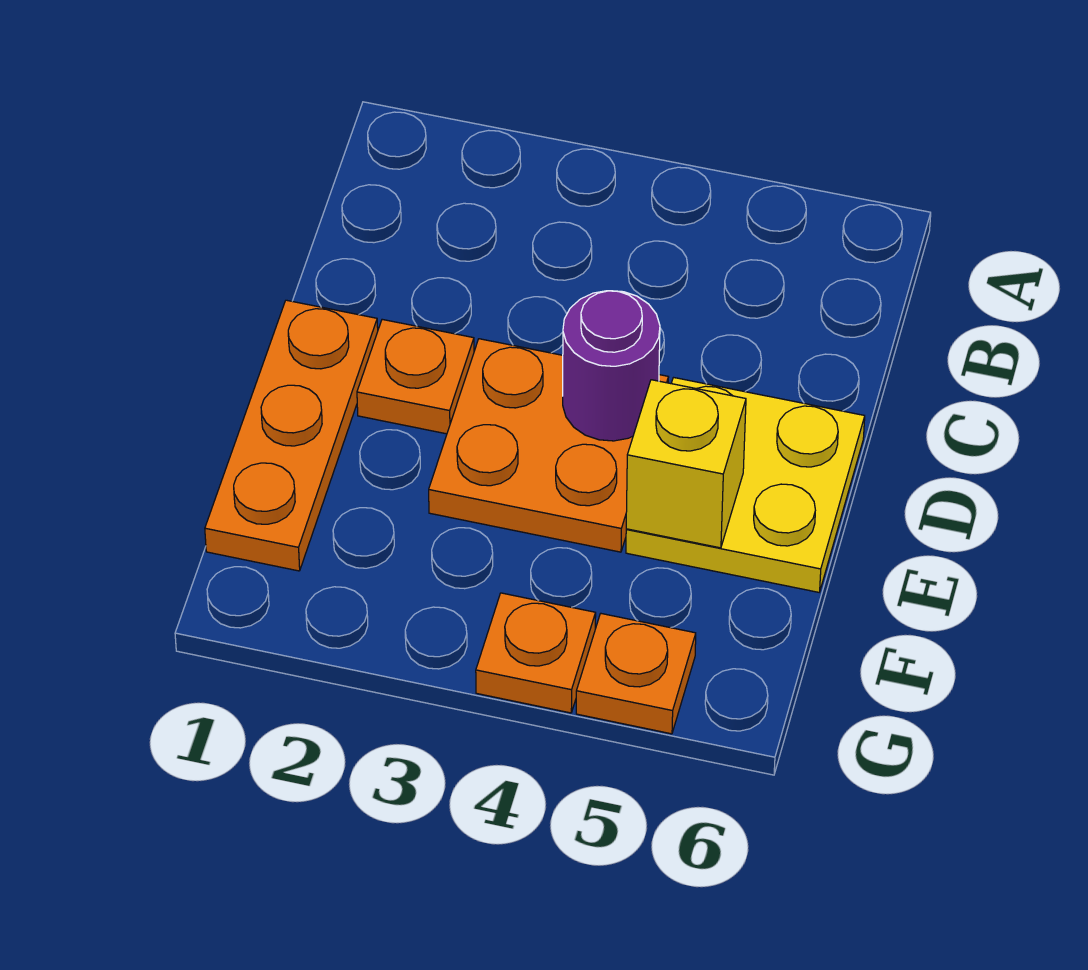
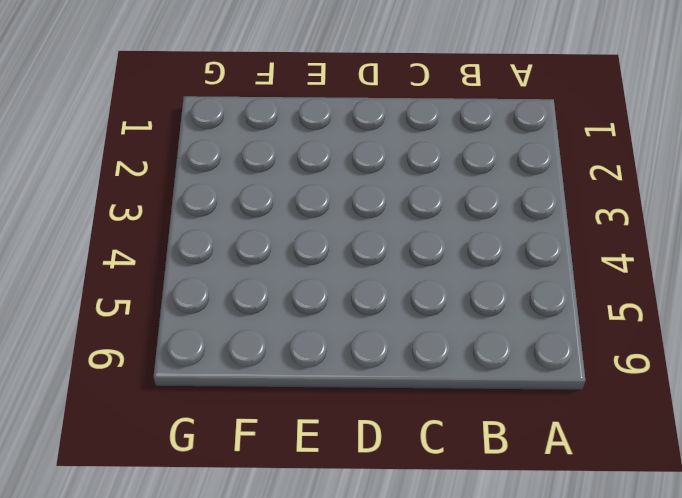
none -> orange plate D1:F1 level 1
none -> orange plate D2 level 1

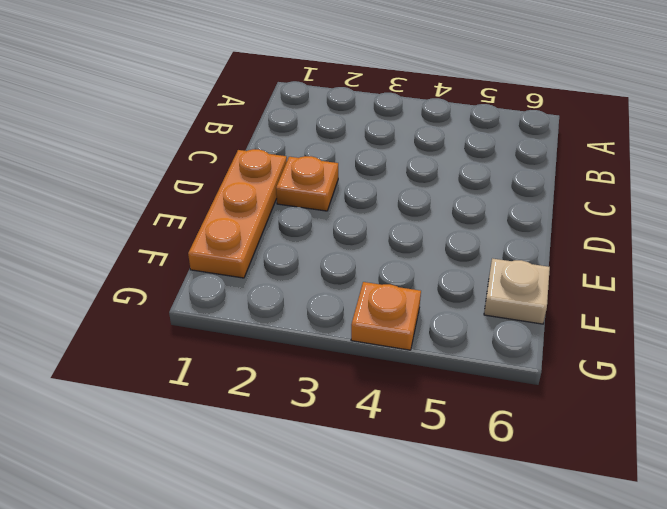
tan plate F6 level 1 -> none
none -> orange plate D3:E4 level 1
none -> yellow plate D5:E6 level 1

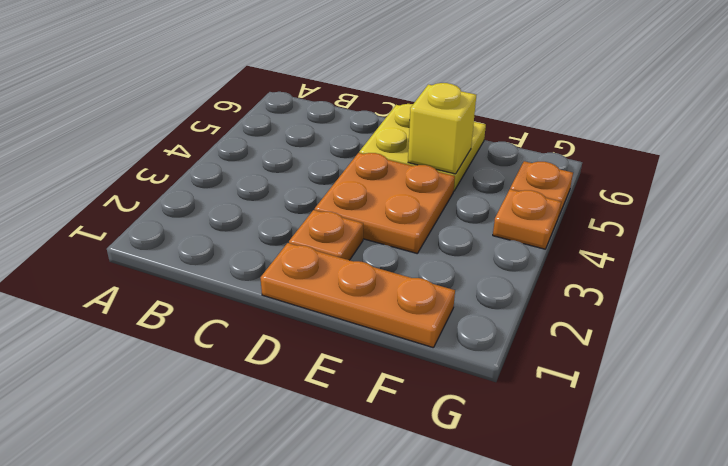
none -> purple round brick D4 level 2

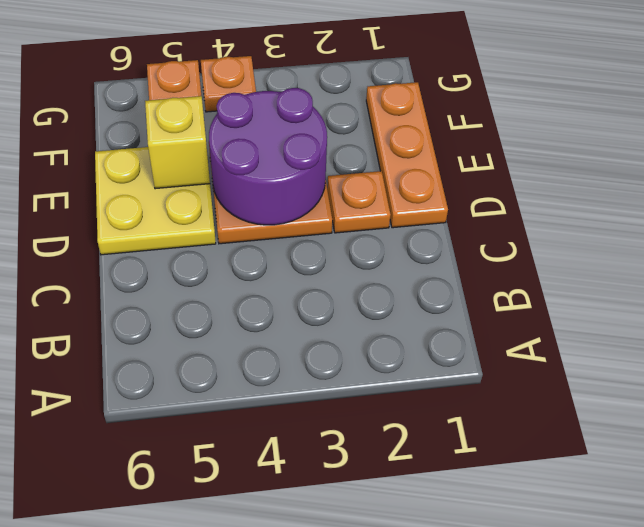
purple round brick D3:E4 level 2 -> purple round brick D4 level 2

